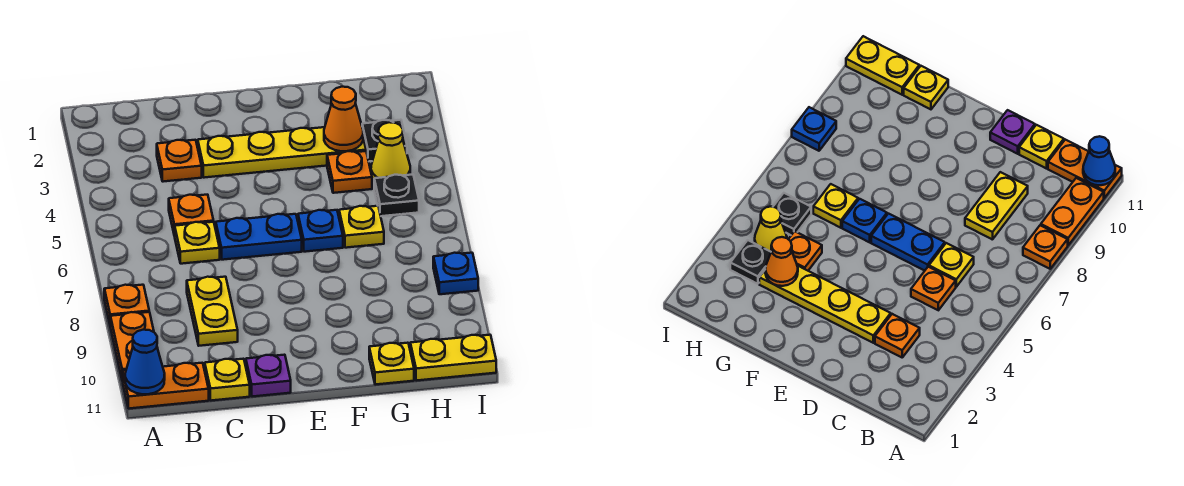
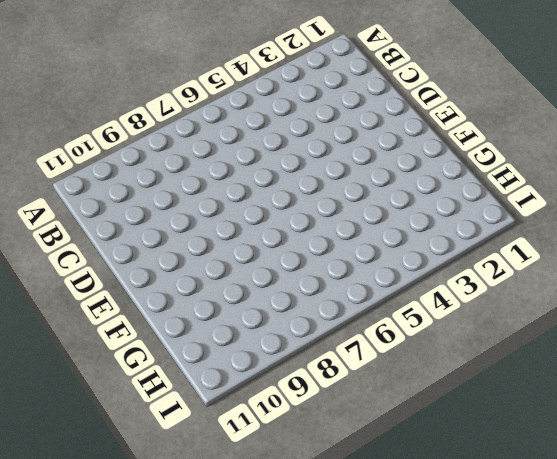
none -> orange plate A8 level 1
none -> orange plate A9:A10 level 1
none -> orange plate A11:B11 level 1

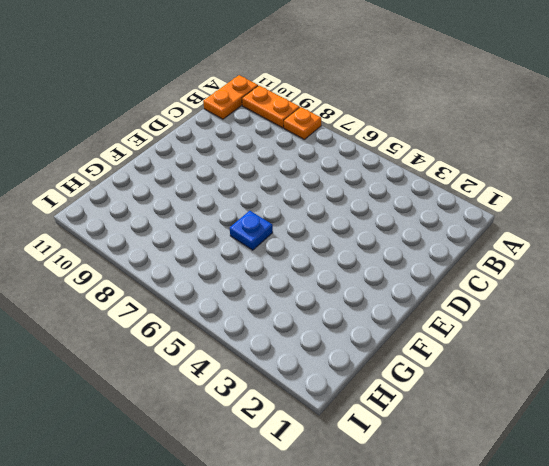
none -> orange plate C3 level 1
none -> orange plate C5 level 1
none -> yellow plate C6 level 1

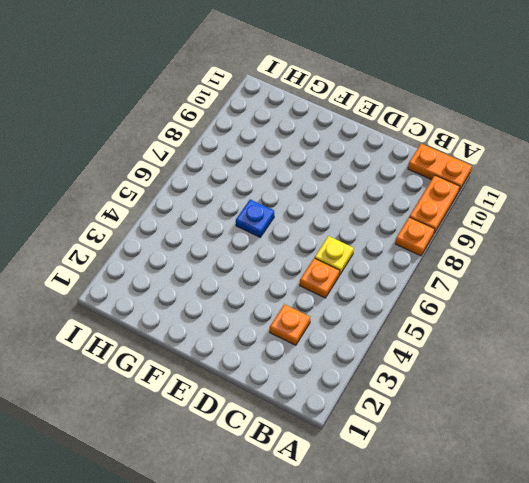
none -> yellow plate C8:C9 level 1
none -> yellow plate C11 level 1
none -> yellow plate D3:G3 level 1

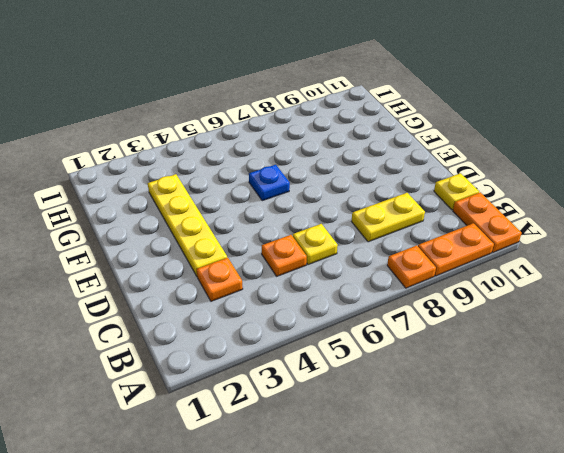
none -> blue plate D6:E6 level 1
none -> purple plate D11 level 1
none -> orange plate G4 level 1

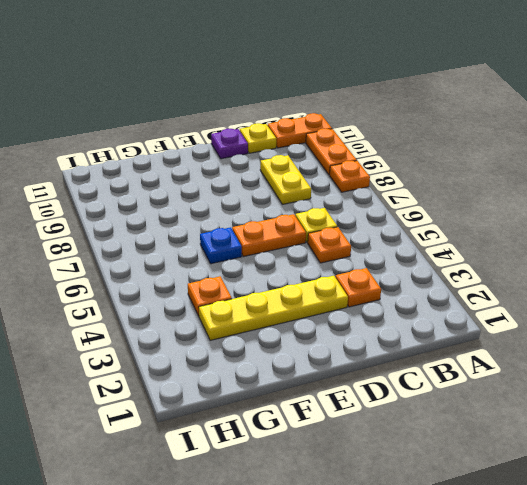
orange plate D6:E6 level 1 -> blue plate D6:E6 level 1
none -> yellow plate G6 level 1
none -> yellow plate G11 level 1
none -> black plate H3 level 1

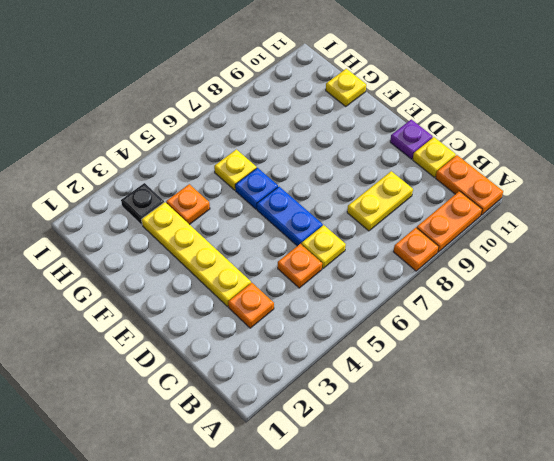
none -> yellow cone H4 level 1
none -> black plate H5 level 1
none -> yellow plate H11:I11 level 1

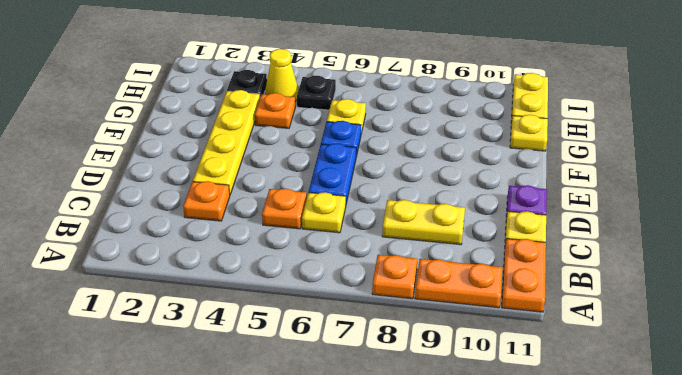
none -> blue plate I8 level 1
none -> blue cone A11 level 2
none -> orange cone G3 level 2

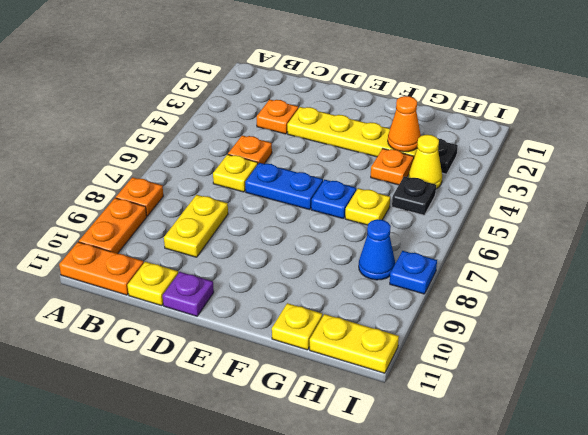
blue cone H8 level 1 -> blue cone A11 level 2

